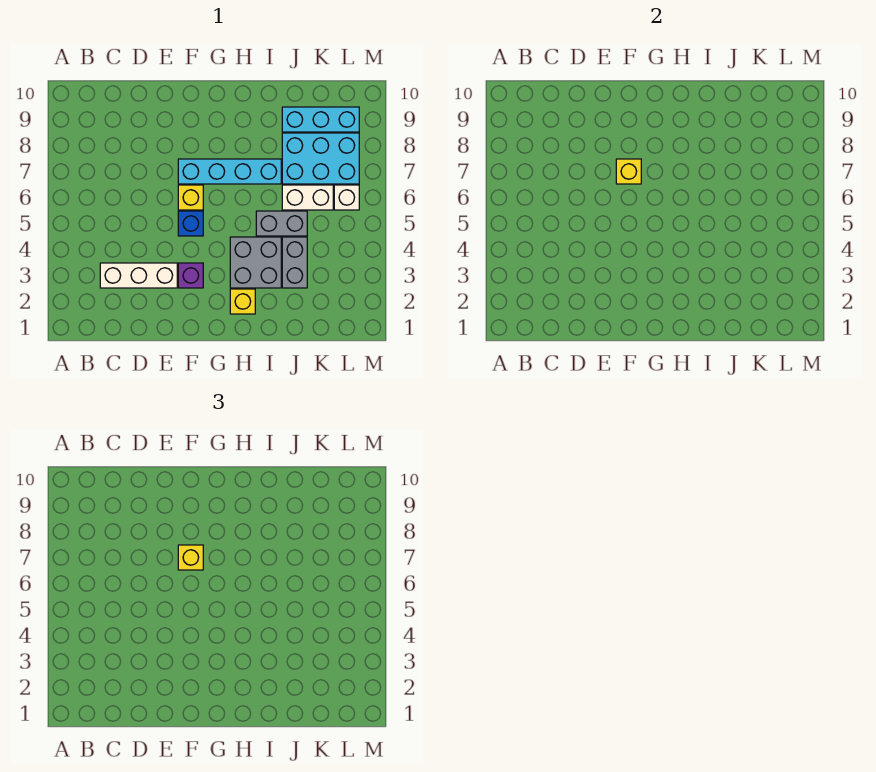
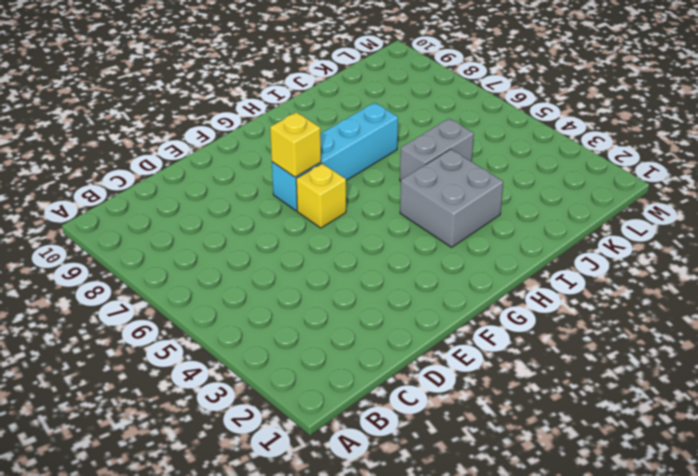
none -> white brick C3:E3 level 1
none -> purple brick F3 level 1
none -> blue brick F5 level 1

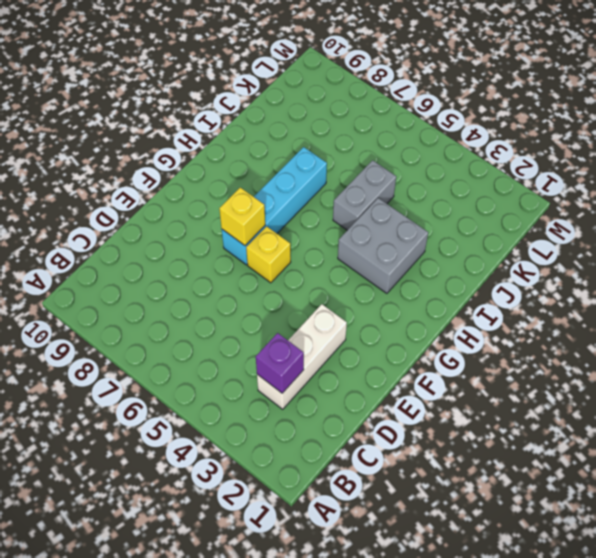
purple brick C3 level 2 -> purple brick F3 level 1
none -> blue brick F5 level 1
none -> yellow brick H2 level 1
none -> grey brick J3:J4 level 1

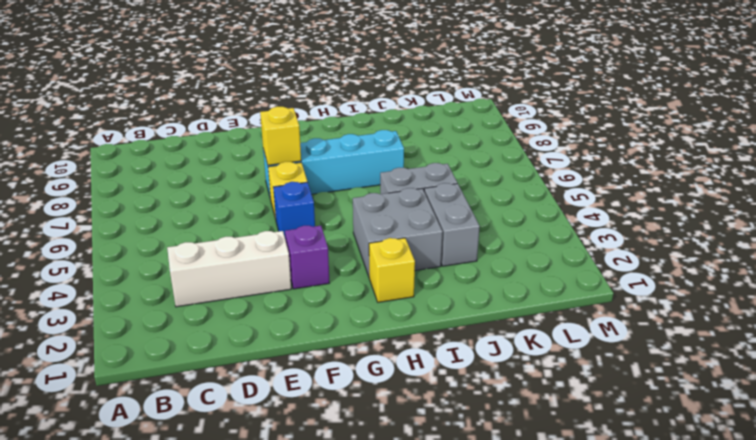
none -> white brick J6:K6 level 1
none -> cyan brick J7:L8 level 1
none -> cyan brick J9:L9 level 1

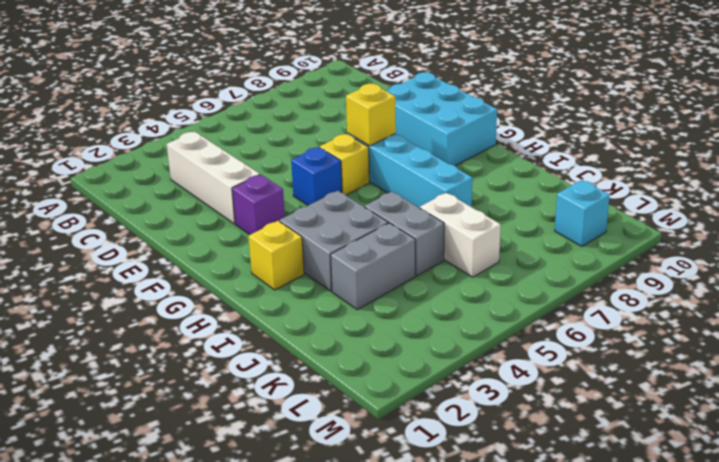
cyan brick E9:G10 level 1 -> cyan brick J7:L8 level 1
cyan brick L9 level 1 -> cyan brick J9:L9 level 1
none -> white brick L6 level 1
none -> yellow brick F7 level 3

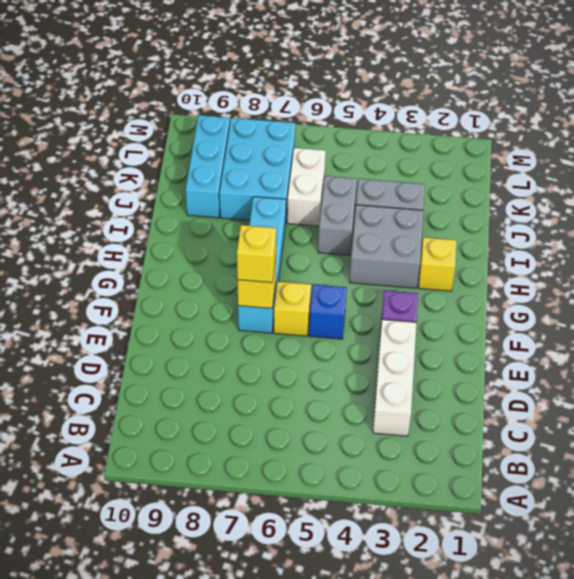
none -> white brick L6 level 1

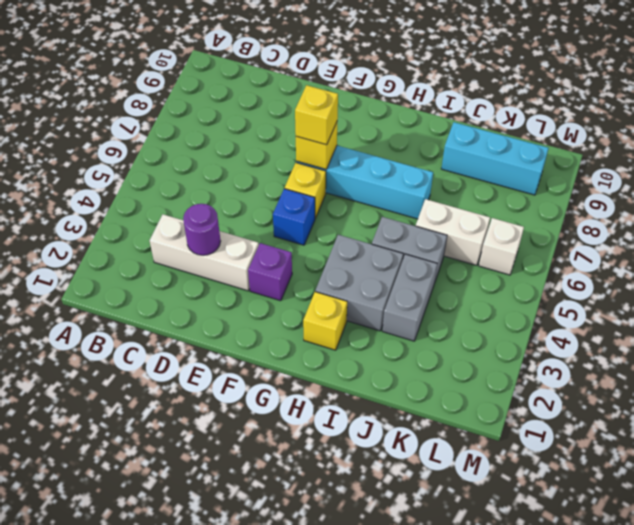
purple round brick D3 level 2 -> none
none -> cyan brick J7:L8 level 1

